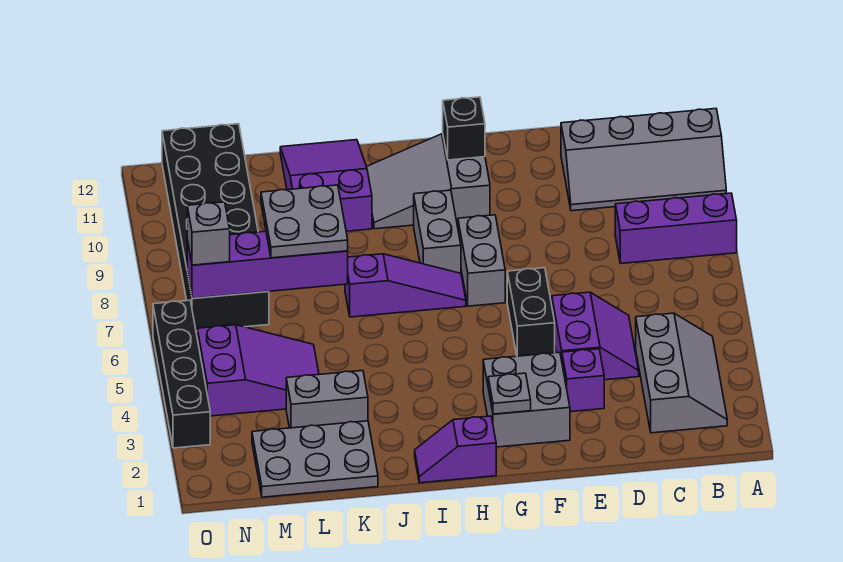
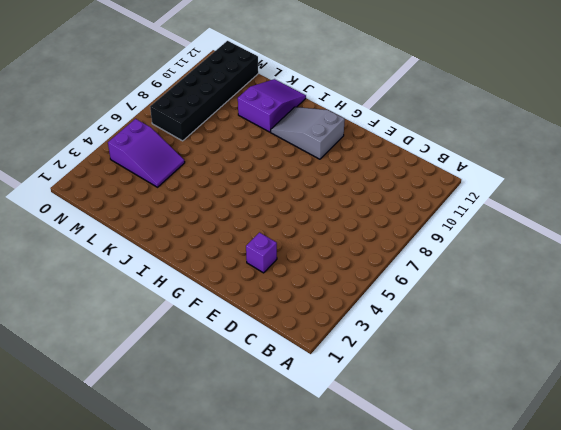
none -> purple brick A8:C8 level 1
none -> grey slope A10:D11 level 1 top 11
none -> grey slope B2:C4 level 1 top C

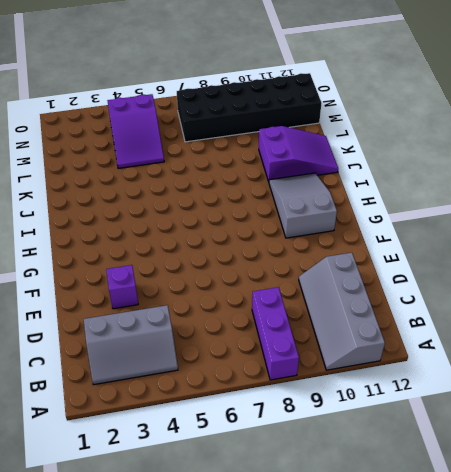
none -> purple slope D4:E5 level 1 top E
none -> grey brick F2:G3 level 1
none -> black brick F5:F6 level 1

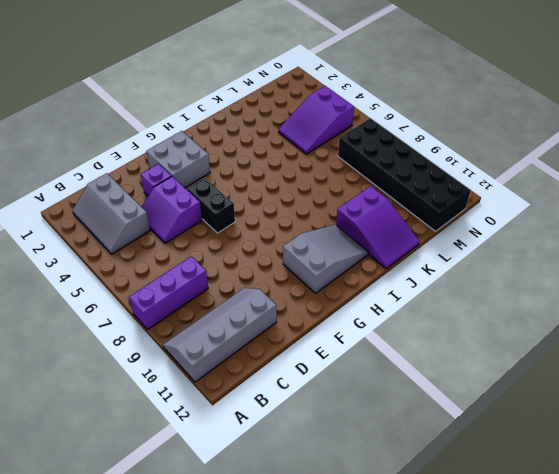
none -> grey brick G7:G8 level 1
none -> purple slope H1:I1 level 1 top H
none -> purple slope H7:J7 level 1 top J

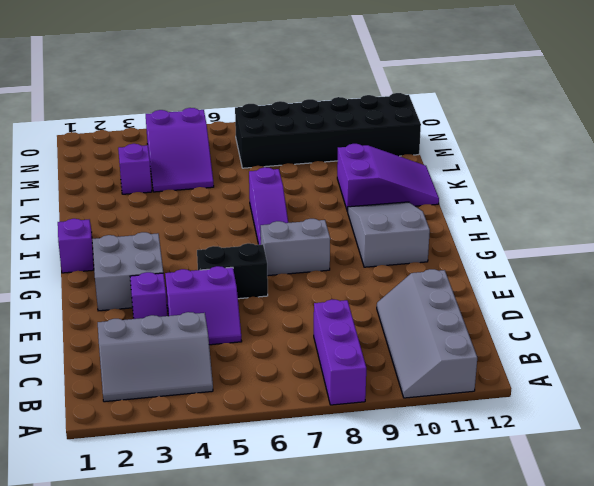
purple brick L3 level 1 -> grey brick K3:L3 level 1
none -> grey brick H8:H9 level 1
none -> grey plate K1:M2 level 1
none -> black brick O3:O6 level 1

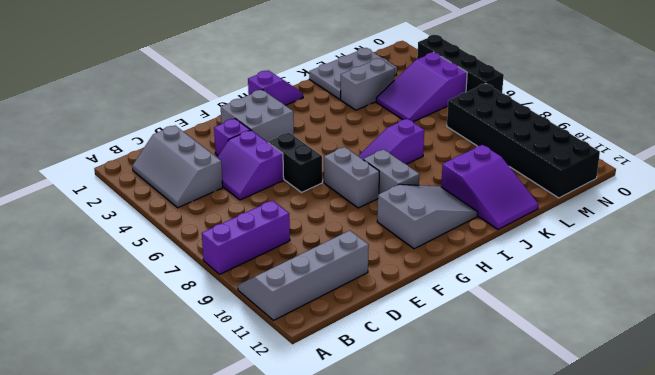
none -> grey plate G2 level 2
none -> black brick G11 level 2
none -> purple brick K7:N7 level 2

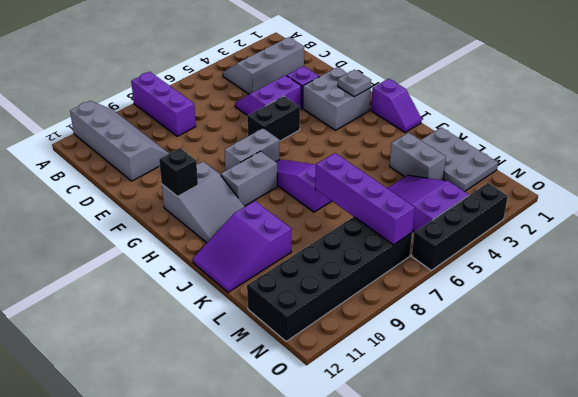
none -> grey plate K7:L8 level 3
none -> grey brick N7 level 3

